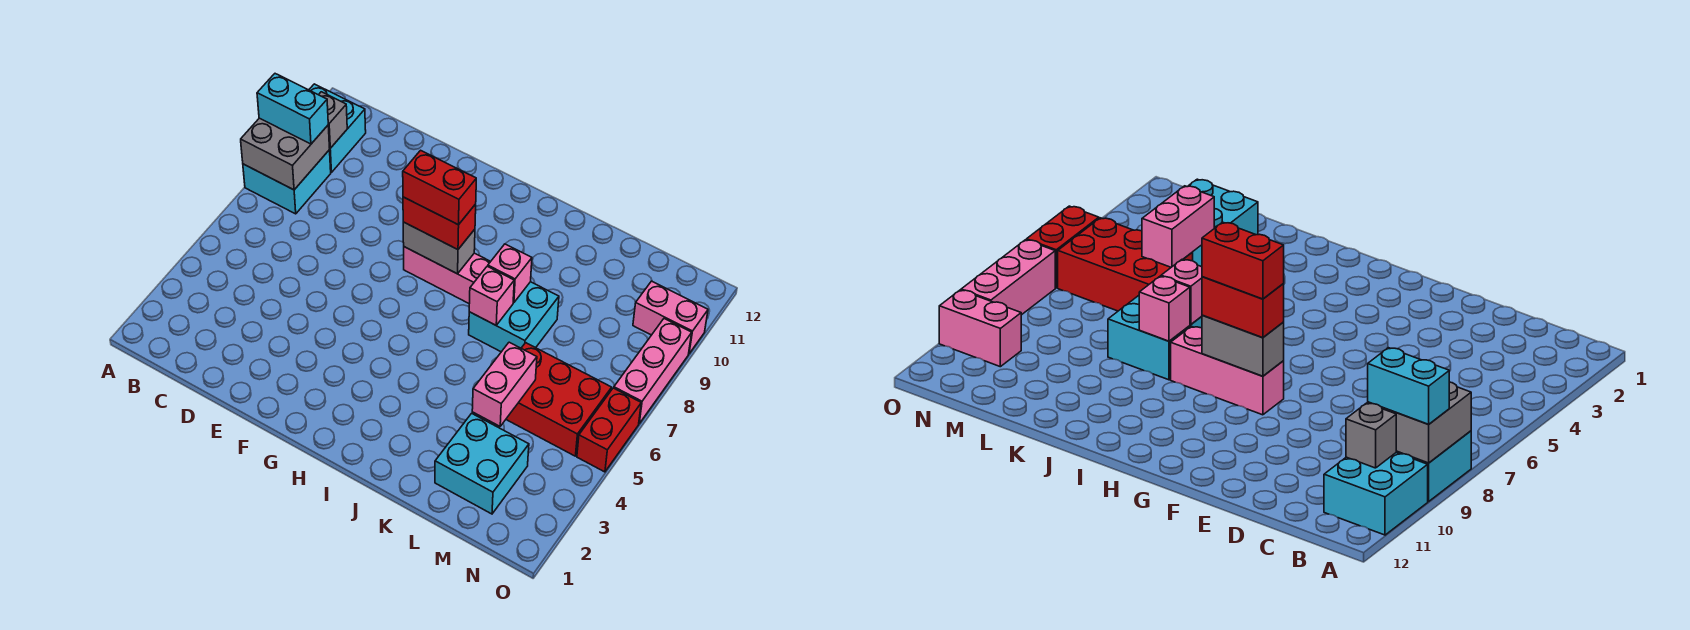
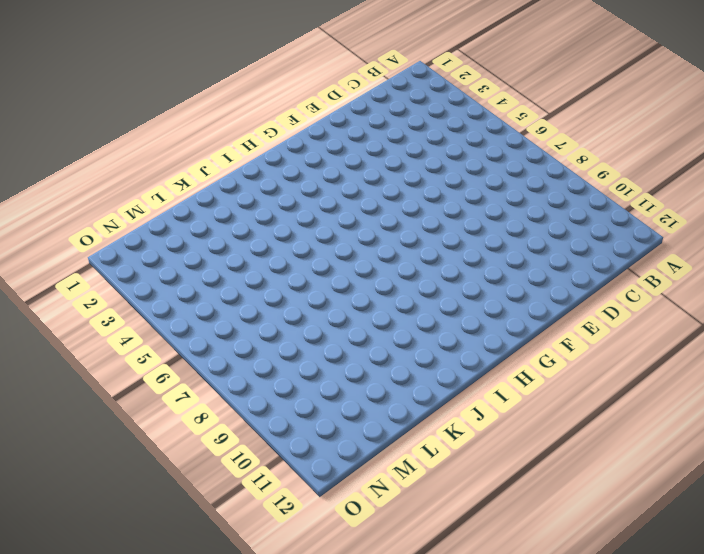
none -> cyan brick A8:B9 level 1
none -> cyan brick A10:B11 level 1
none -> pink brick G8:I8 level 1

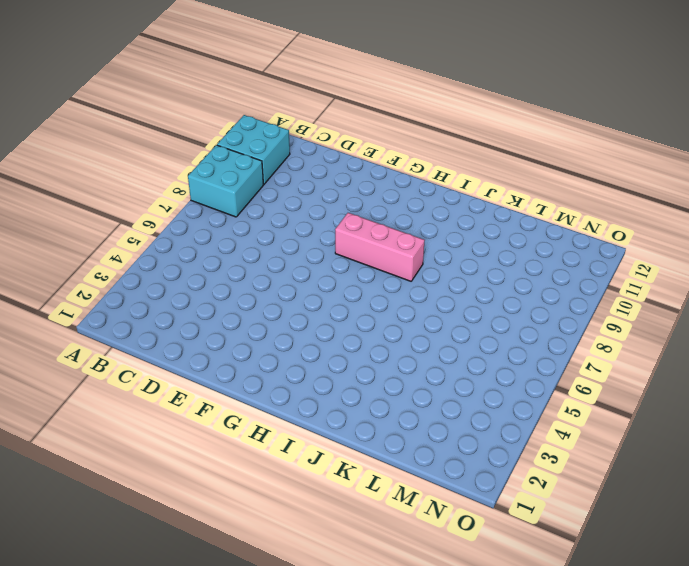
none -> cyan brick J7:K8 level 1
none -> cyan brick L2:M3 level 1
none -> red brick L5:N6 level 1

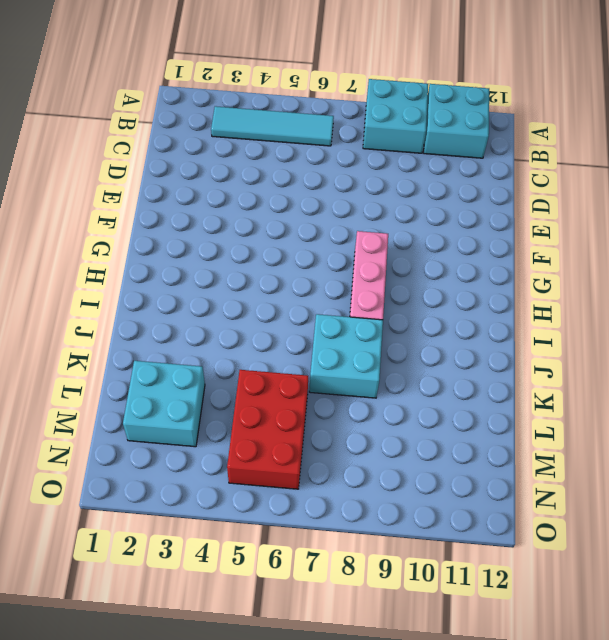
cyan tile B3:B6 level 1 -> none
none -> pink brick N10:O10 level 1
none -> red brick O5:O6 level 1
none -> pink brick O7:O9 level 1

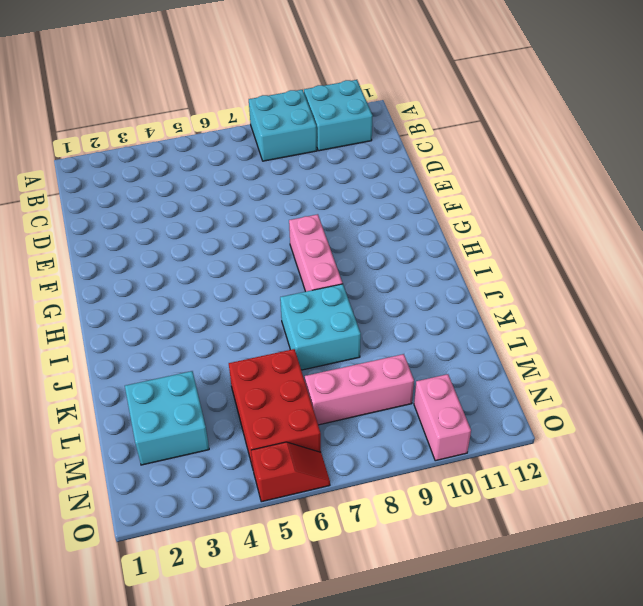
pink brick M7:M9 level 1 -> pink brick O7:O9 level 1
red slope O5:O6 level 1 top 5 -> red brick O5:O6 level 1
none -> grey brick A8:B9 level 2
none -> grey brick B10 level 2
none -> grey brick G8:H8 level 2

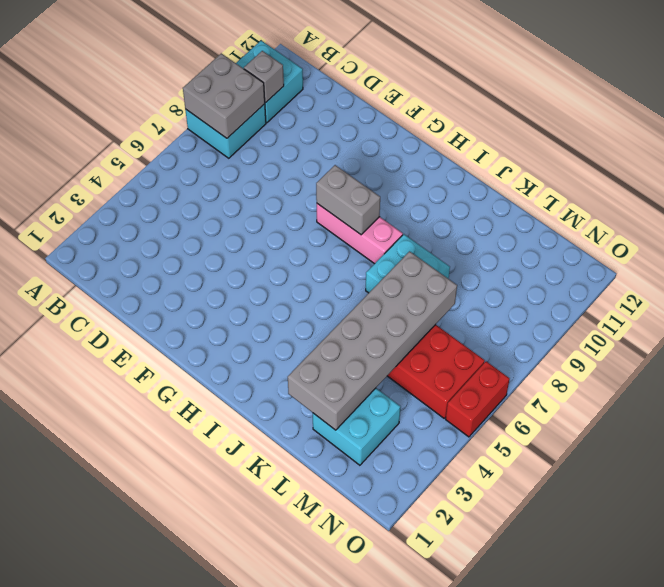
grey brick K2:L7 level 2 -> pink brick L4:L5 level 2
none -> pink brick N10:O10 level 1
none -> pink brick O7:O9 level 1
none -> pink brick J7 level 2

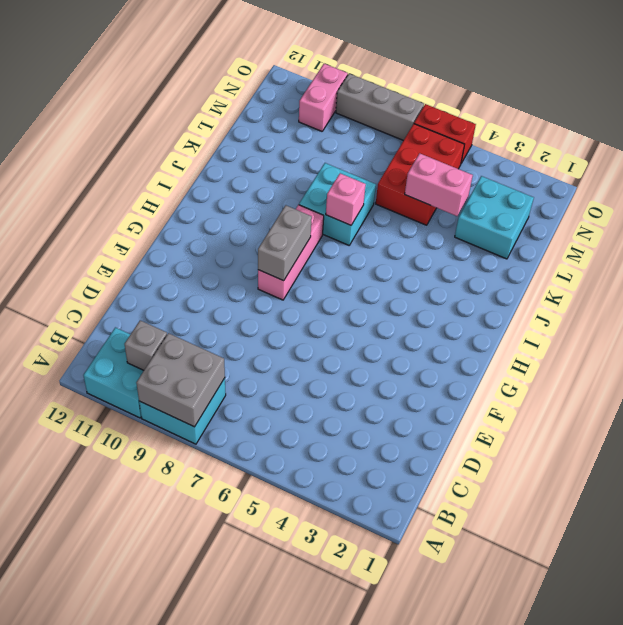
grey brick O7:O9 level 1 -> pink brick O7:O9 level 1
none -> pink brick J8 level 2
none -> cyan brick A9:B9 level 3
none -> red brick G8:H8 level 3

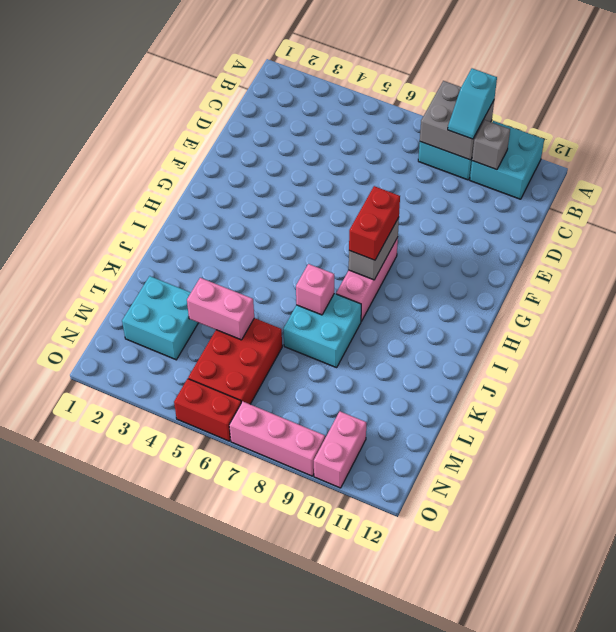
cyan slope A9:B9 level 3 top A -> cyan brick A9:B9 level 3
none -> pink brick J8 level 2
none -> red brick G8:H8 level 4

